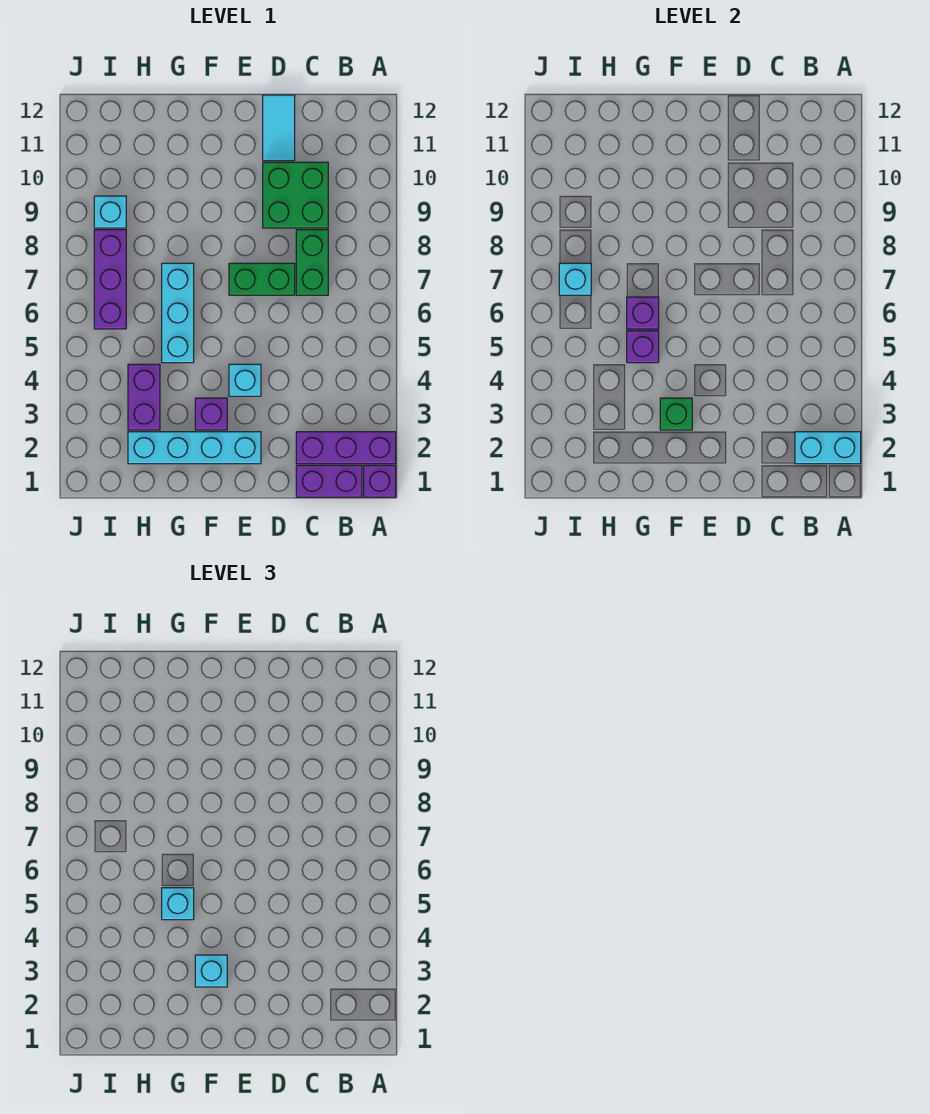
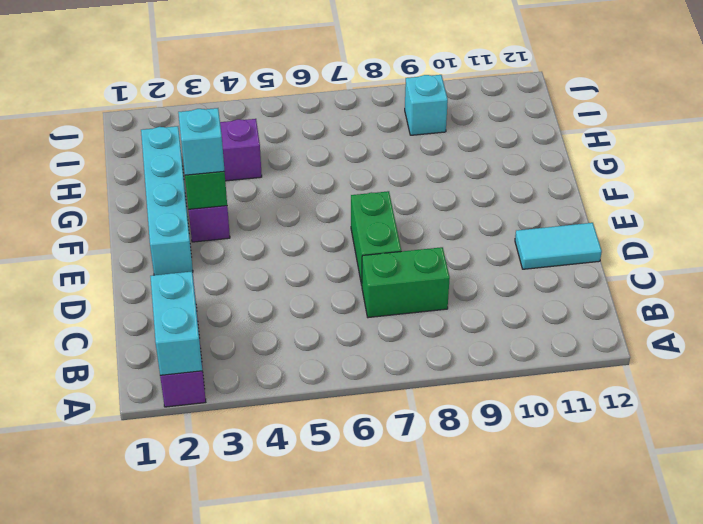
none -> purple brick A1 level 1
none -> purple brick B1:C1 level 1
none -> green brick C9:D10 level 1

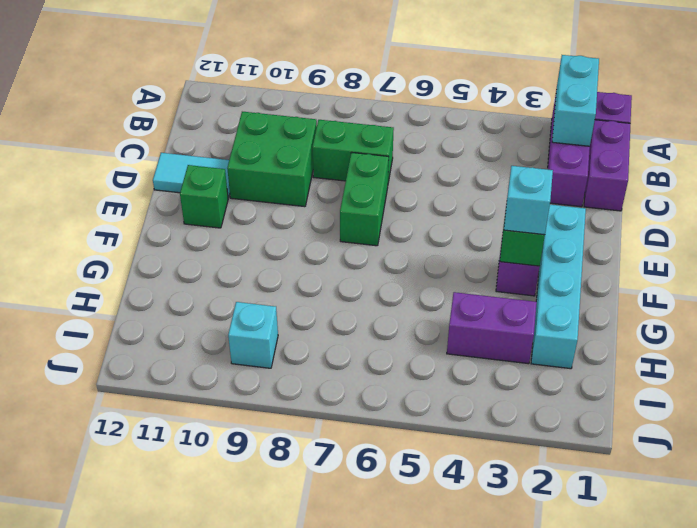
green brick E11 level 1 -> none
none -> cyan brick E4 level 1
none -> cyan brick G5:G7 level 1
none -> purple brick I6:I8 level 1

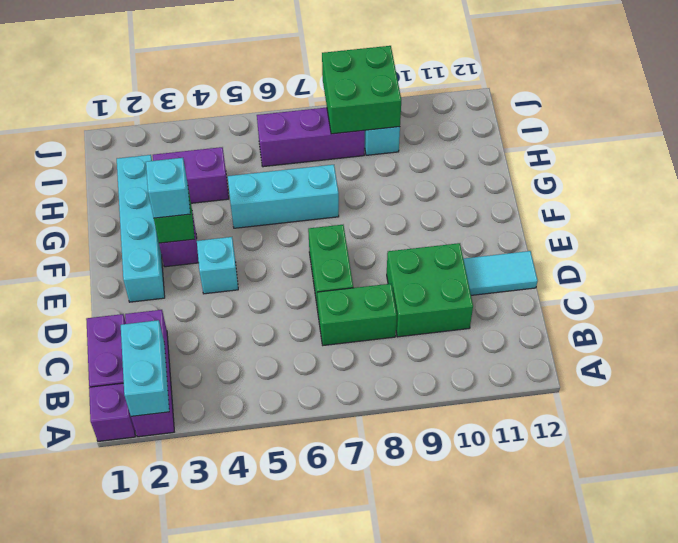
green brick I8:J9 level 2 -> none
none -> purple brick G5 level 2
none -> purple brick G6 level 2
none -> cyan brick I7 level 2

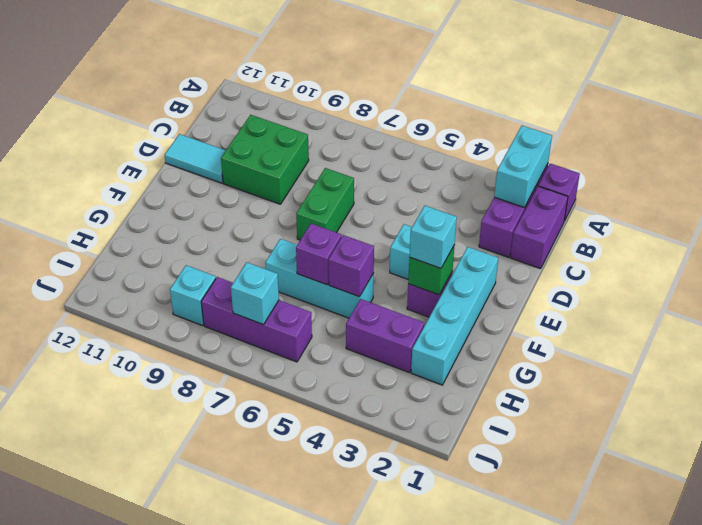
none -> green brick C7:C8 level 1
none -> cyan brick G5 level 3

